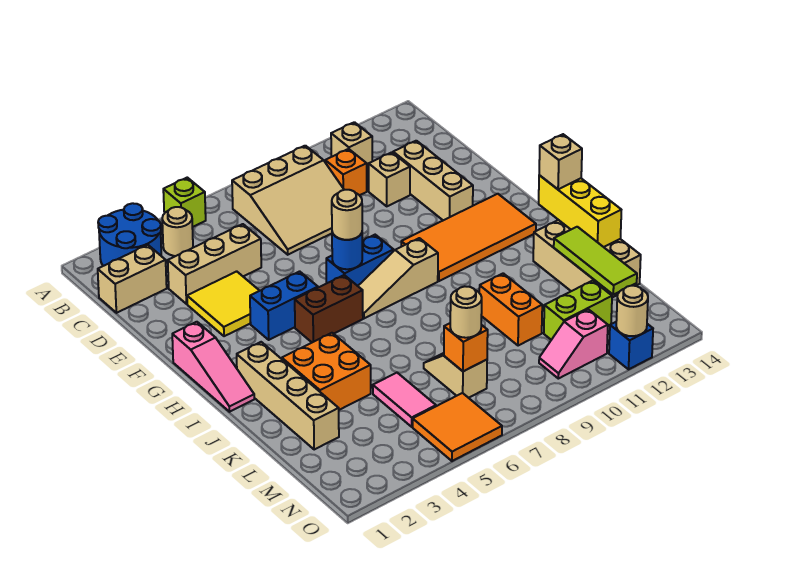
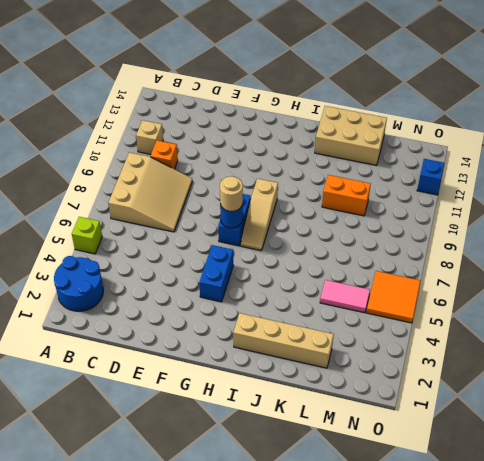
none -> tan round brick B4 level 1
none -> tan brick C1:C2 level 1
none -> tan brick D3:D5 level 1
none -> tan brick D11 level 1

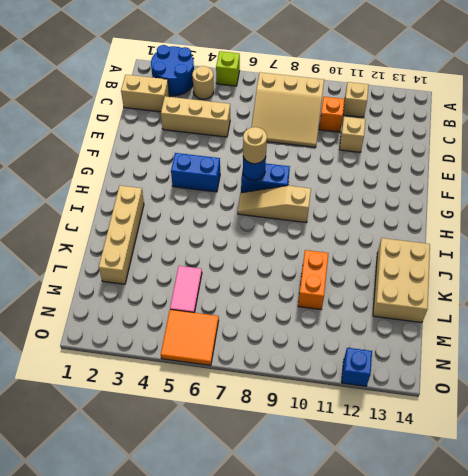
none -> tan brick D12:F12 level 1
none -> yellow tile E3:F4 level 1
none -> pink slope G1:I1 level 1 top G
none -> orange tile G10:H13 level 1

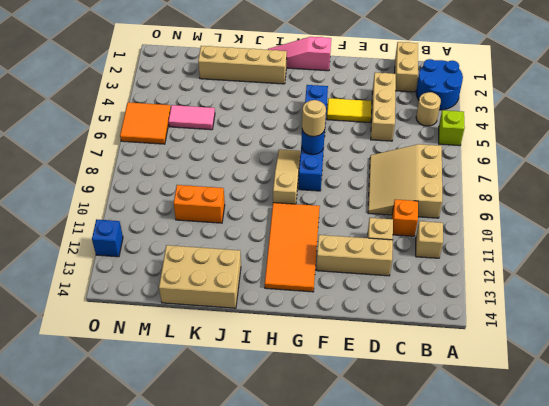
yellow tile E4:F4 level 1 -> yellow tile E3:F4 level 1
none -> brown brick H5:H6 level 1
none -> orange brick J3:K4 level 1
none -> tan slope L7:M7 level 1 top M
none -> lime brick M11:M12 level 1

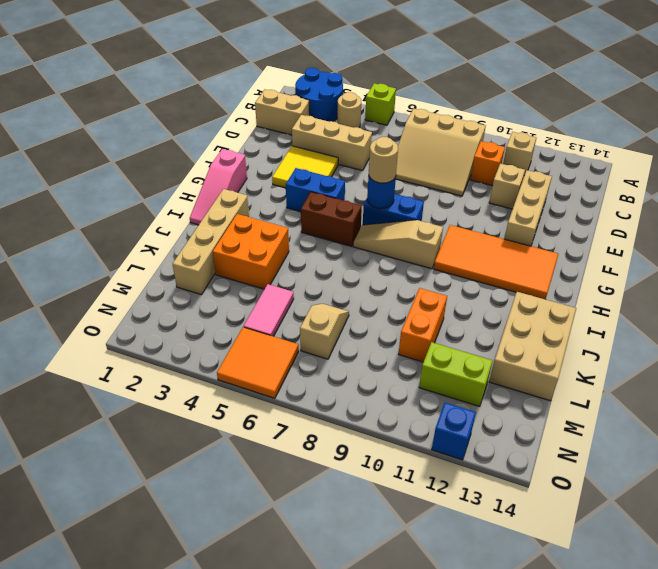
none -> pink slope N10:N11 level 1 top 11
none -> yellow brick I14:K14 level 2
none -> lime tile K13:M13 level 2
none -> orange brick M7 level 2

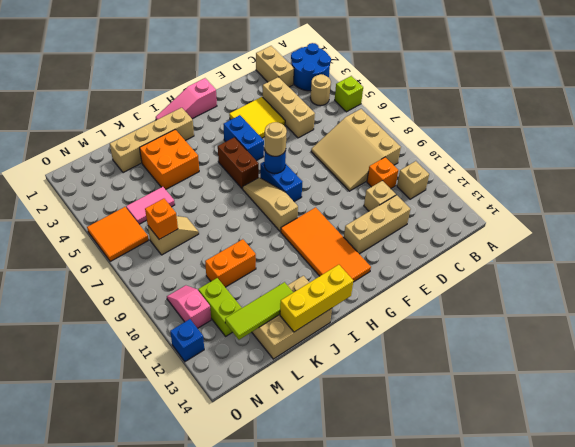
none -> tan round brick O12 level 2
none -> tan brick I14 level 3
none -> tan round brick M7 level 3

